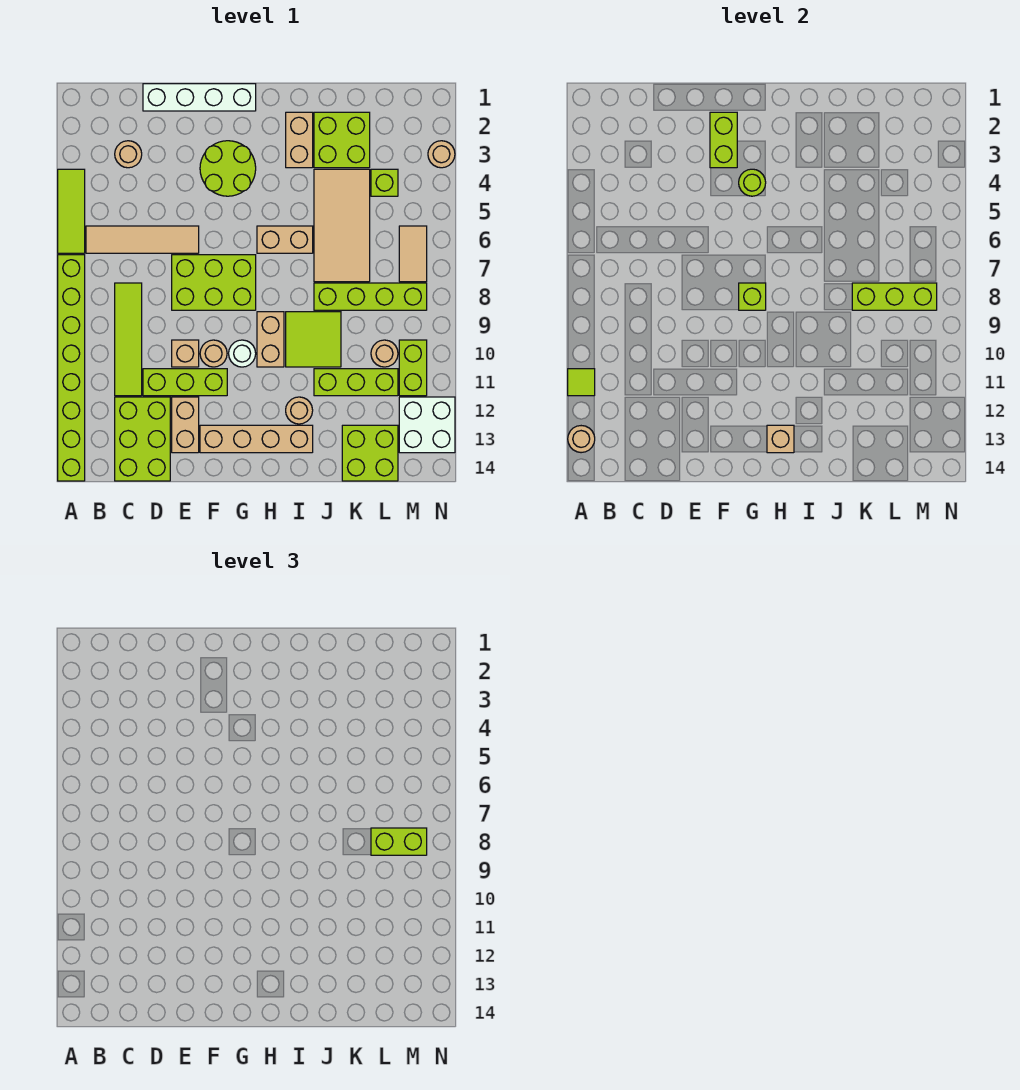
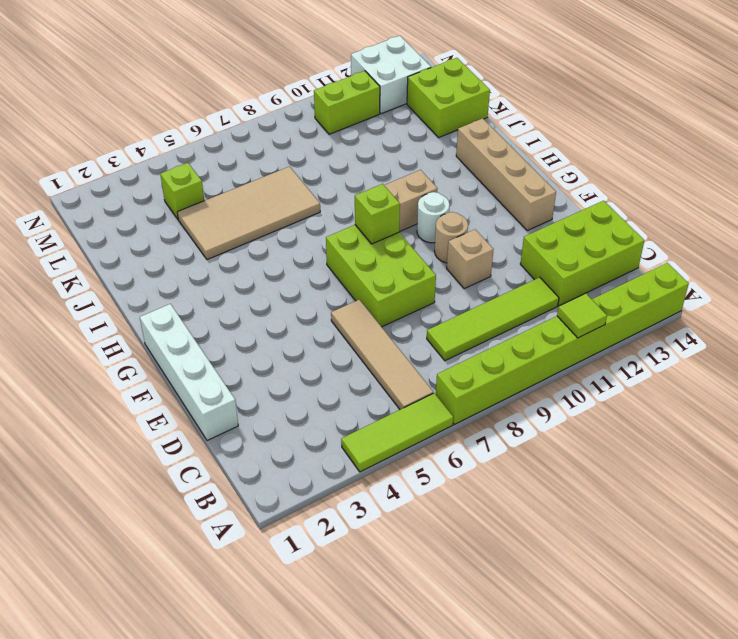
none -> tan round brick C3 level 1
none -> lime brick D11:F11 level 1
none -> tan brick E12:E13 level 1
none -> lime round brick F3:G4 level 1

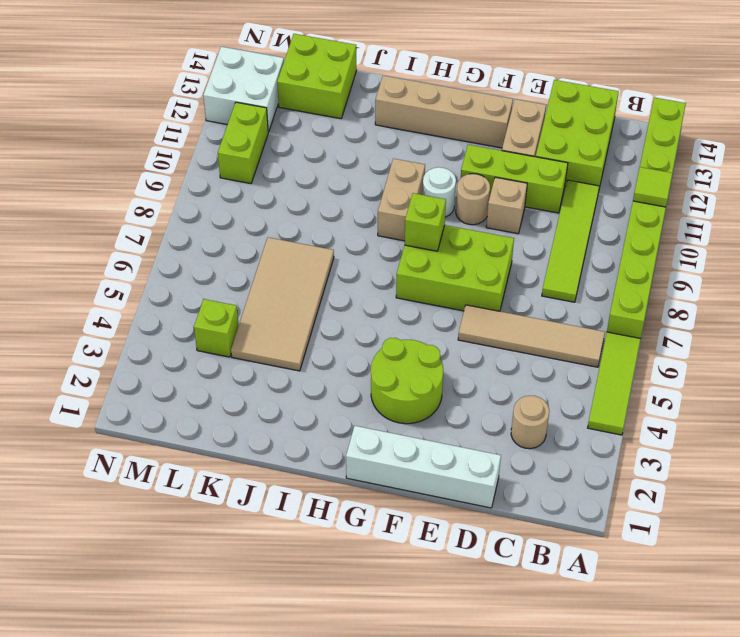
none -> tan brick H6:I6 level 1
none -> tan brick I2:I3 level 1
none -> lime tile I9:J10 level 1
none -> tan round brick I12 level 1

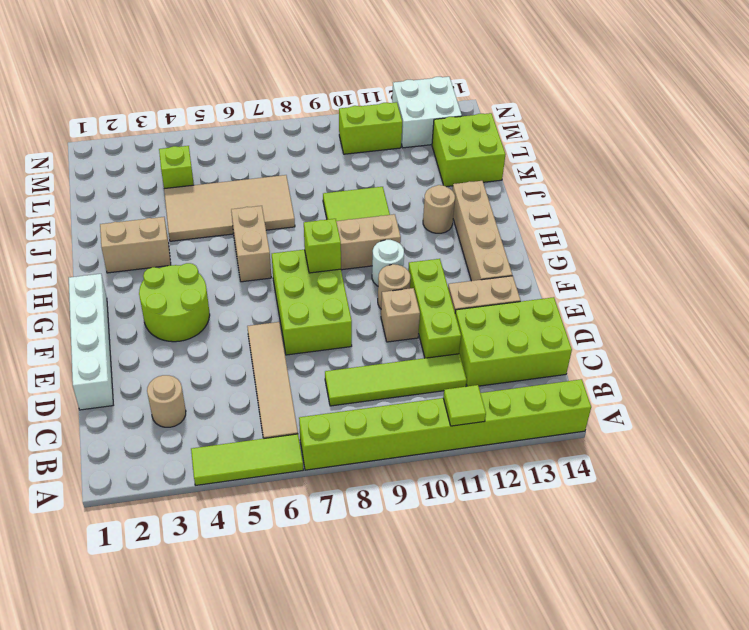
none -> lime brick J2:K3 level 1
none -> lime brick J8:M8 level 1
none -> lime brick J11:L11 level 1
none -> tan round brick L10 level 1

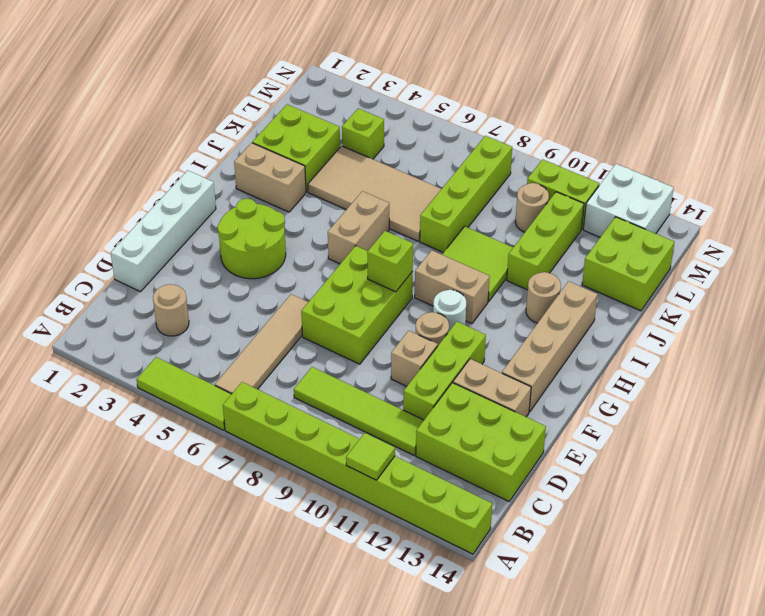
none -> tan tile M6:M7 level 1
none -> tan round brick N3 level 1
none -> tan round brick A13 level 2
none -> lime brick F2:F3 level 2

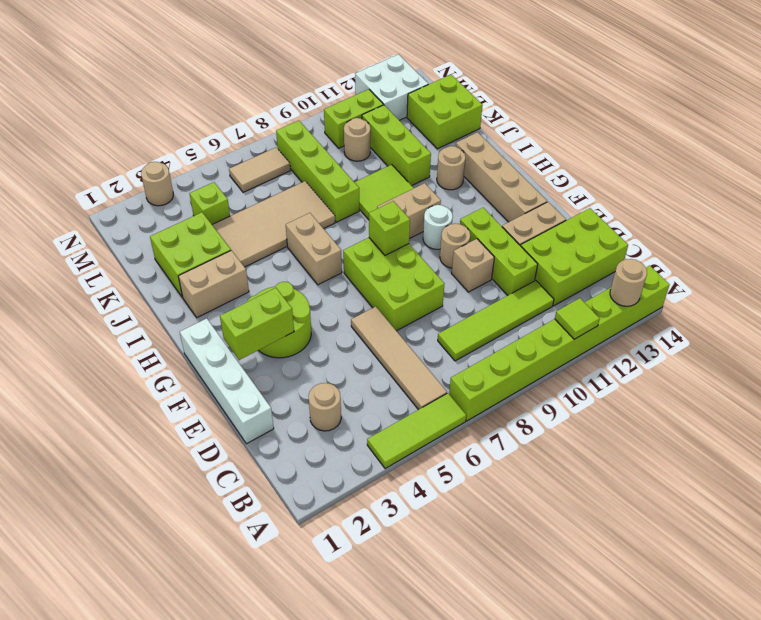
none -> lime round brick G4 level 2
none -> tan brick H13 level 2
none -> lime brick K8:M8 level 2
none -> lime brick L8:M8 level 3

